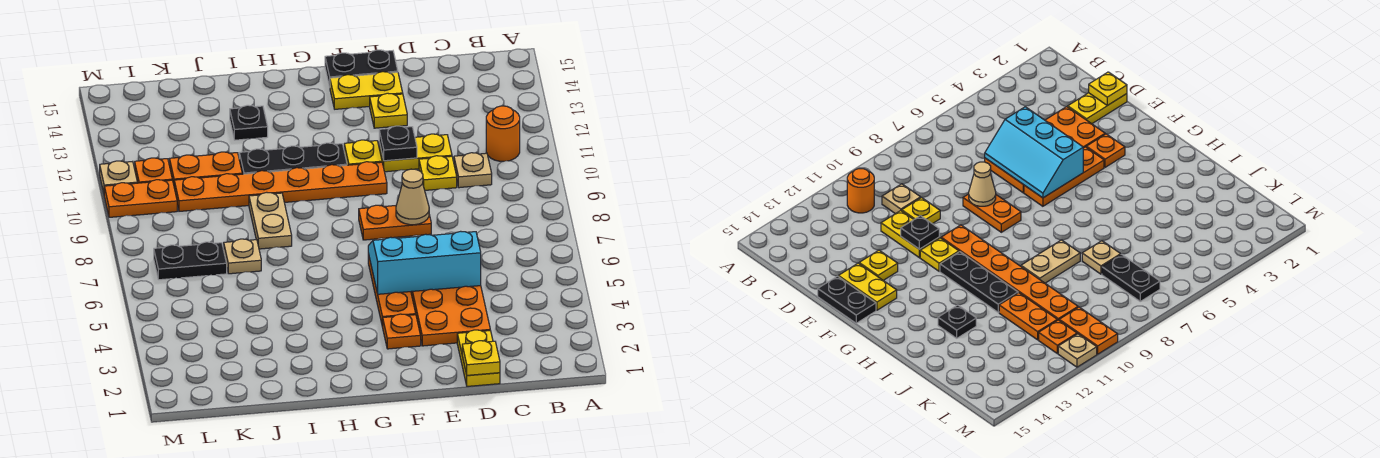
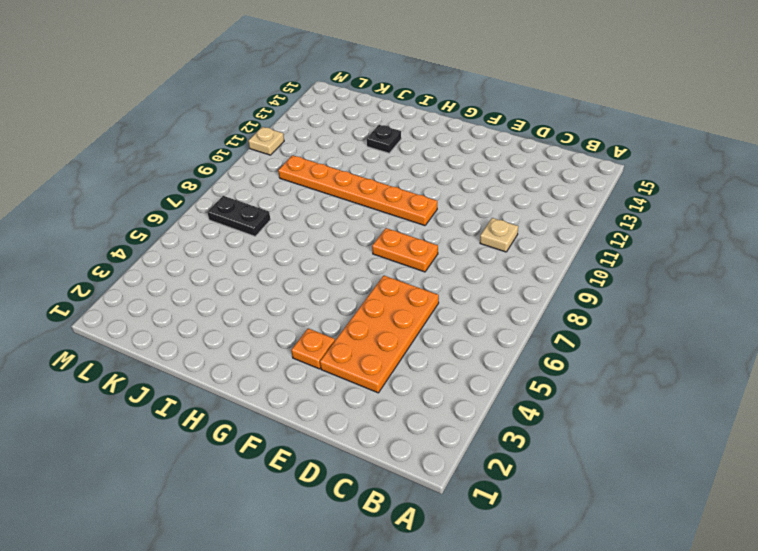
none -> orange round brick B11 level 1
none -> yellow plate D1:D2 level 1
none -> yellow plate D10 level 1

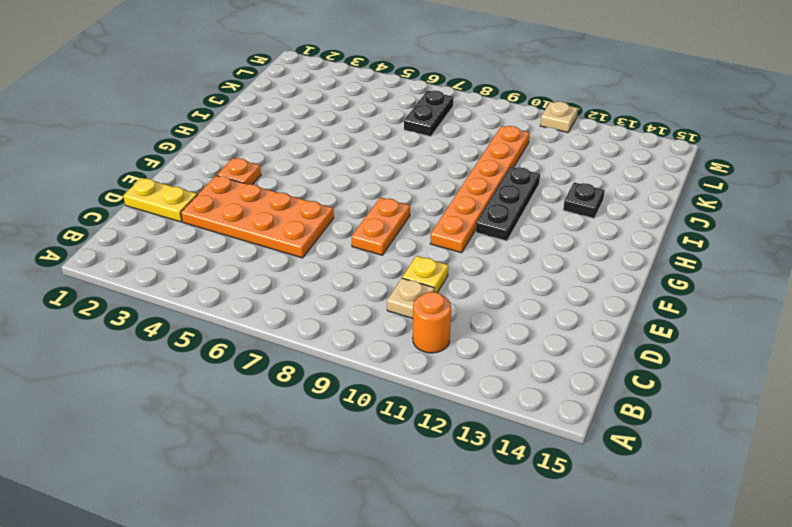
none -> yellow plate D11:E11 level 1
none -> yellow plate E13 level 1
none -> yellow plate E14:F14 level 1

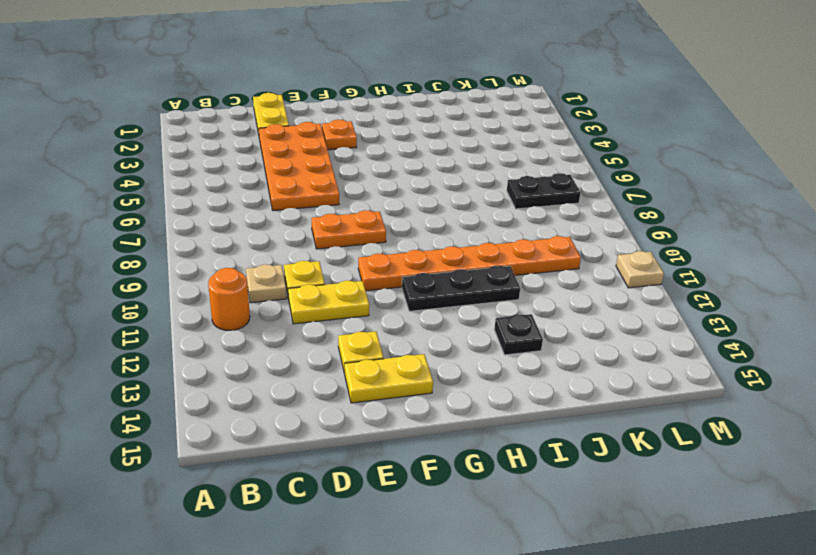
none -> black plate E15:F15 level 1
none -> orange plate F4:F6 level 1
none -> yellow plate F11 level 1

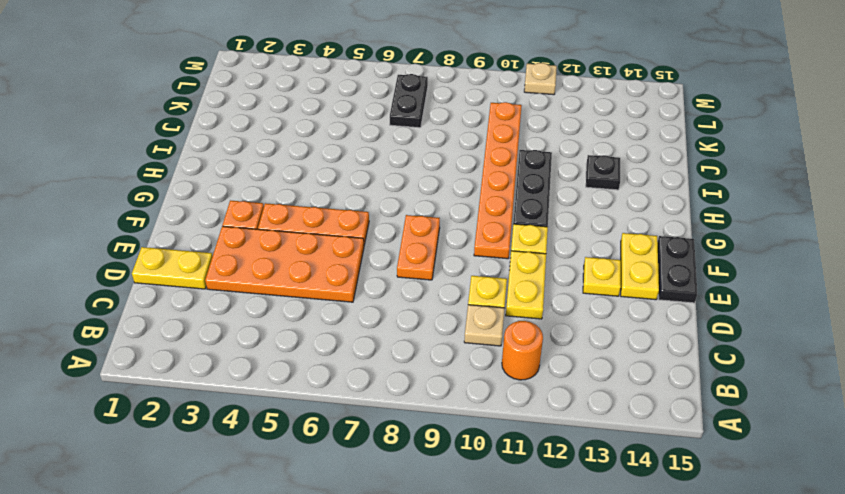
none -> tan plate I8:I9 level 1
none -> tan plate J7 level 1
none -> orange plate J11:K11 level 1

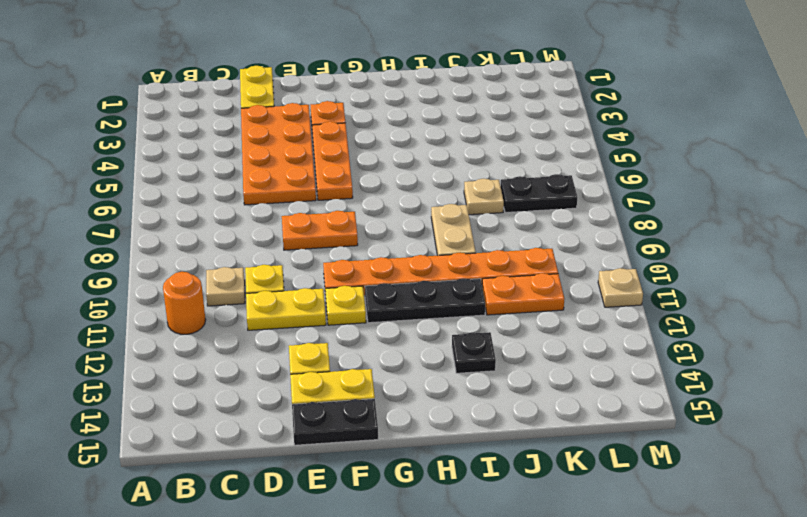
none -> orange plate L10:M10 level 1
none -> orange plate L11 level 1
none -> yellow plate D1 level 2

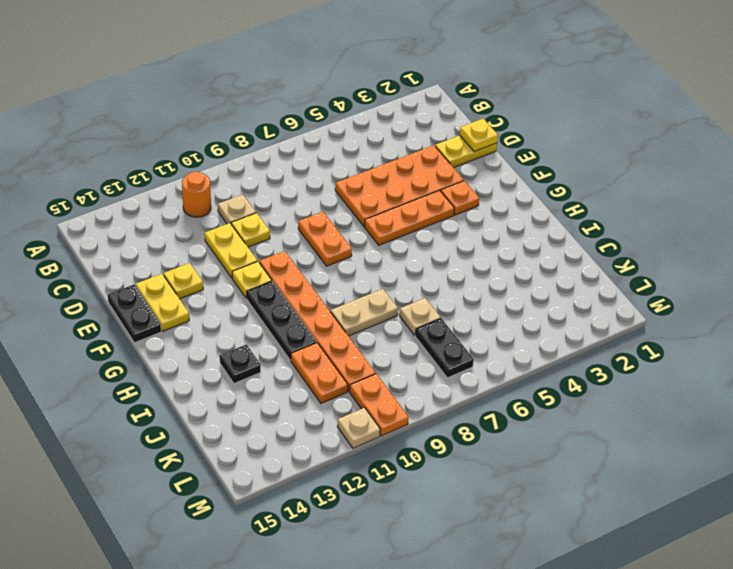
none -> orange plate L11 level 1
none -> cyan slope D5:F6 level 2 top 5
none -> tan cone E8 level 2

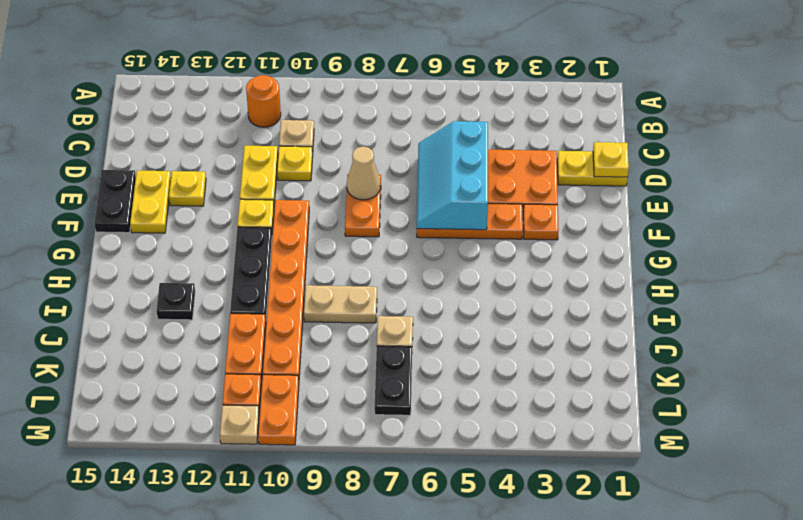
none -> black plate E11 level 2

